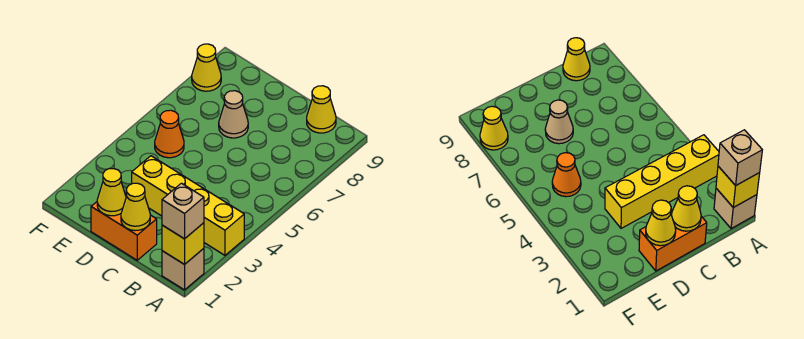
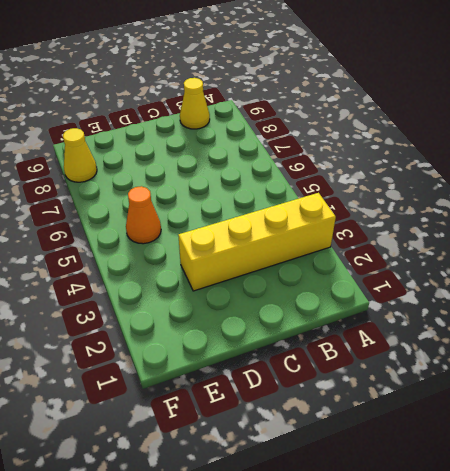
none -> tan brick A1 level 1
none -> orange brick C1:D1 level 1

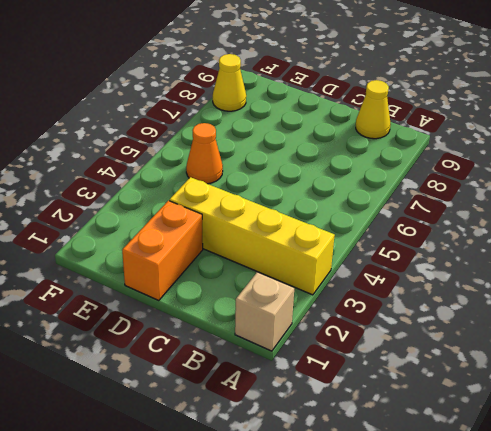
orange brick D1:D2 level 1 -> orange brick C1:D1 level 1
none -> tan cone D7 level 1
none -> yellow brick A1 level 2

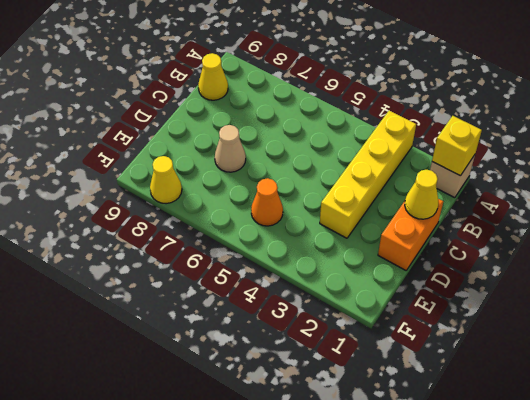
none -> yellow cone D1 level 2
none -> tan brick A1 level 3

